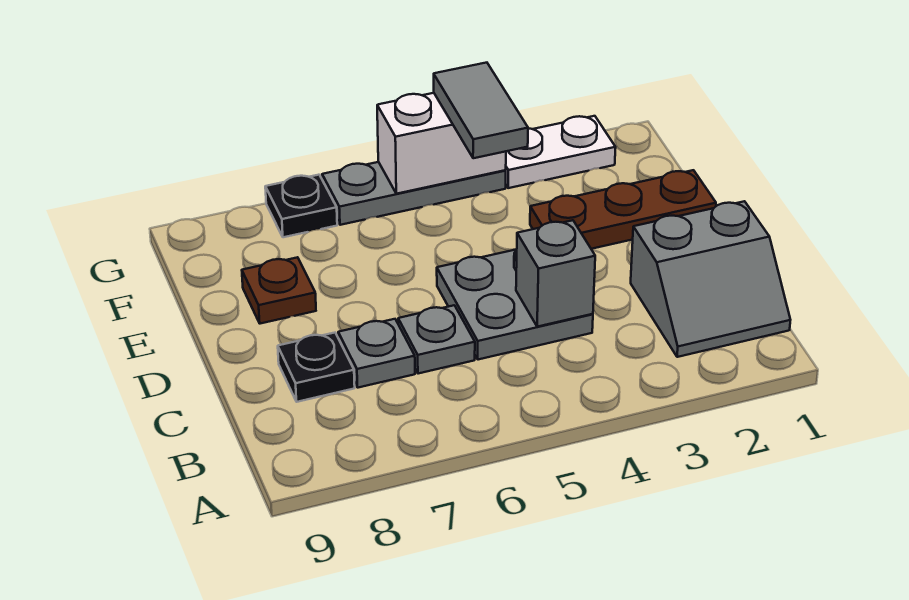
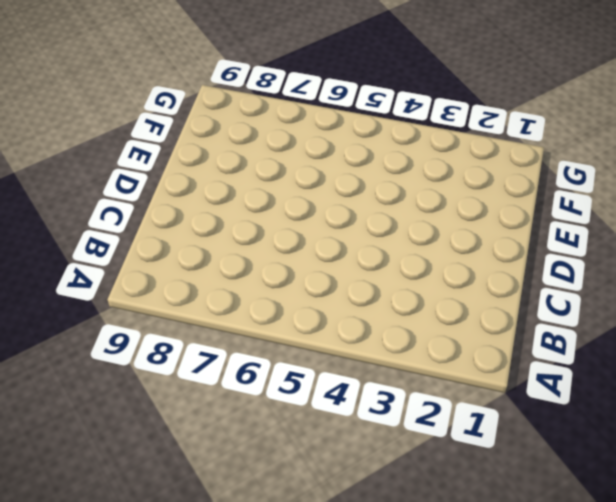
none -> grey slope B1:C2 level 1 top C
none -> grey plate C4:D5 level 1
none -> grey plate C6 level 1

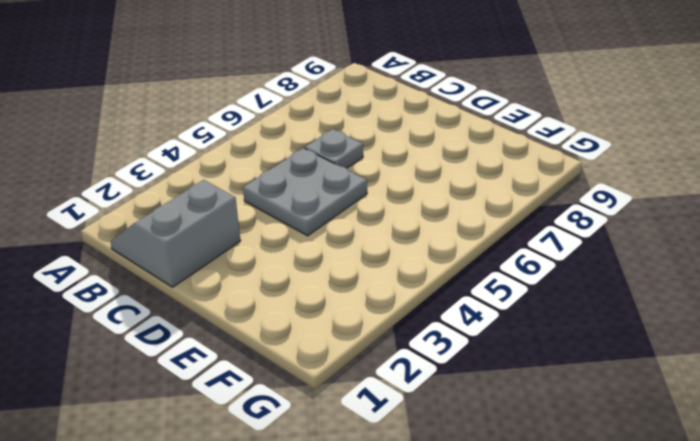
none -> grey plate C7 level 1
none -> black plate C8 level 1
none -> brown plate E1:E3 level 1

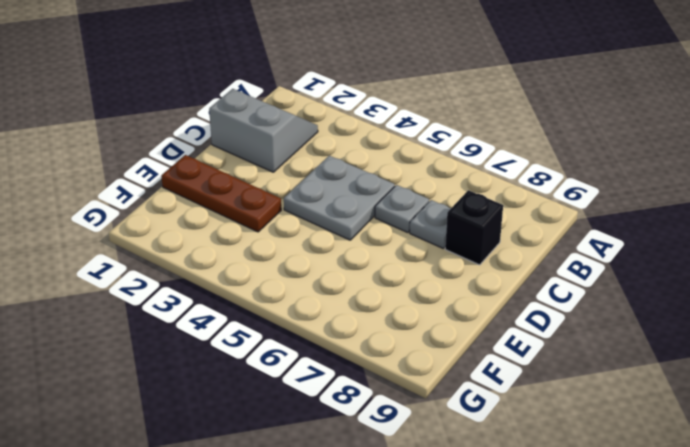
black brick C8 level 1 -> black plate C8 level 1
none -> brown plate E8 level 1
none -> white plate G2:G3 level 1
none -> grey plate G4:G6 level 1

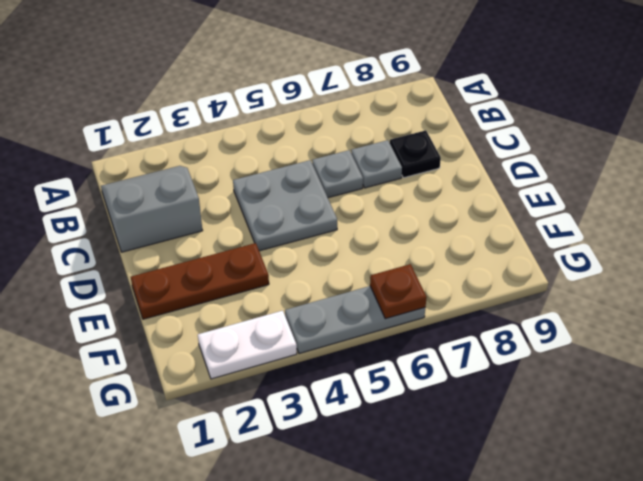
brown plate G6 level 2 -> brown plate E8 level 1
none -> black plate G7 level 1
none -> grey brick C4 level 2
none -> white brick G4:G5 level 2

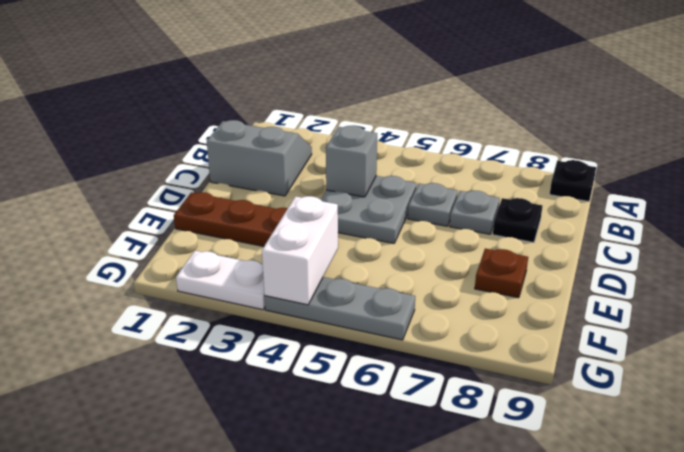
black plate A9 level 1 -> black plate G7 level 1
white brick F4:G4 level 2 -> white brick G4:G5 level 2
none -> grey tile F4:G4 level 3

